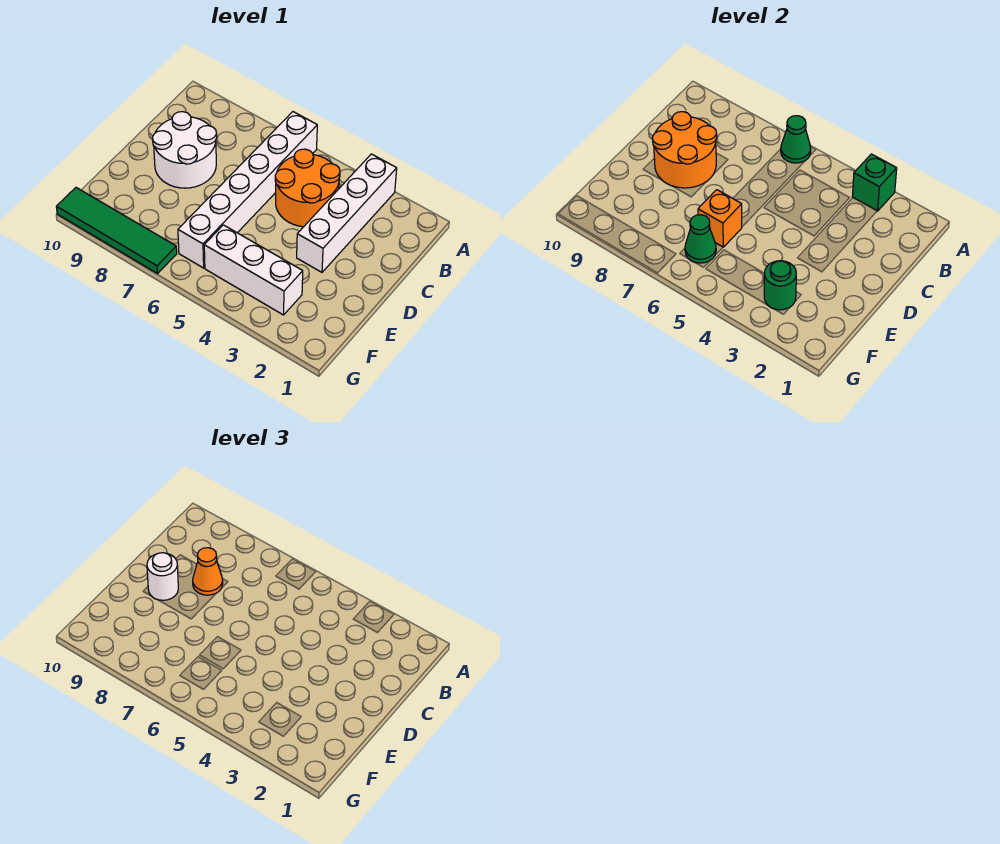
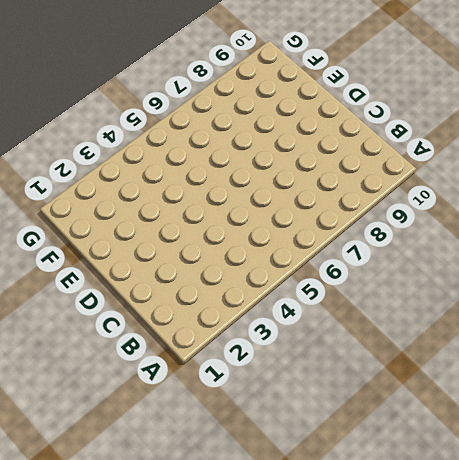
none -> white brick A3:D3 level 1
none -> white brick A6:F6 level 1
none -> orange round brick B4:C5 level 1

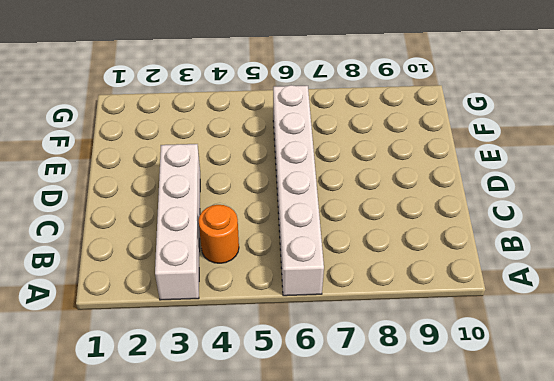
orange round brick B4 level 1 -> orange round brick B4:C5 level 1
none -> white round brick C8:D9 level 1
none -> white brick F3:F5 level 1
none -> green tile G7:G10 level 1

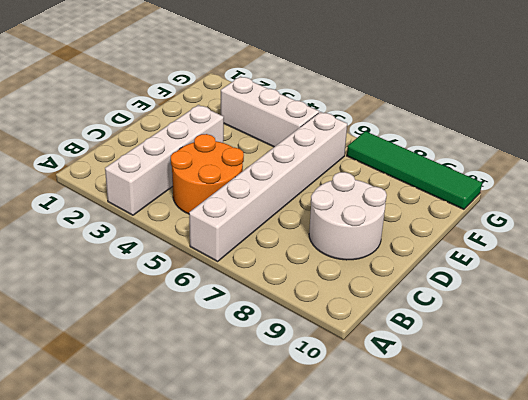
none -> green brick A3 level 2
none -> green cone A6 level 2
none -> orange round brick C8:D9 level 2

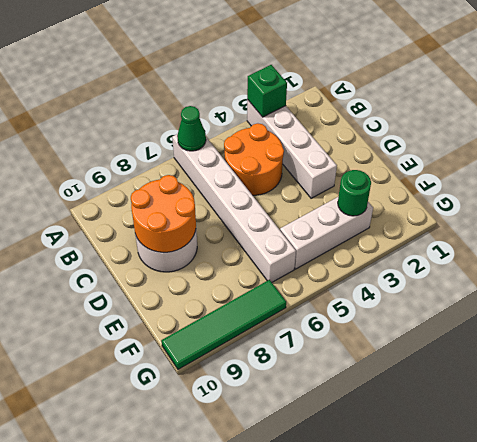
none -> orange brick E6 level 2
none -> green cone F6 level 2
none -> orange cone C8 level 3

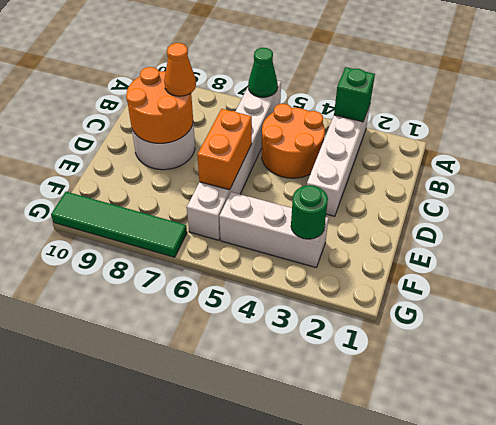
orange brick D6:E6 level 2 -> orange brick E6 level 2
none -> green cone F6 level 2
none -> white round brick D9 level 3

